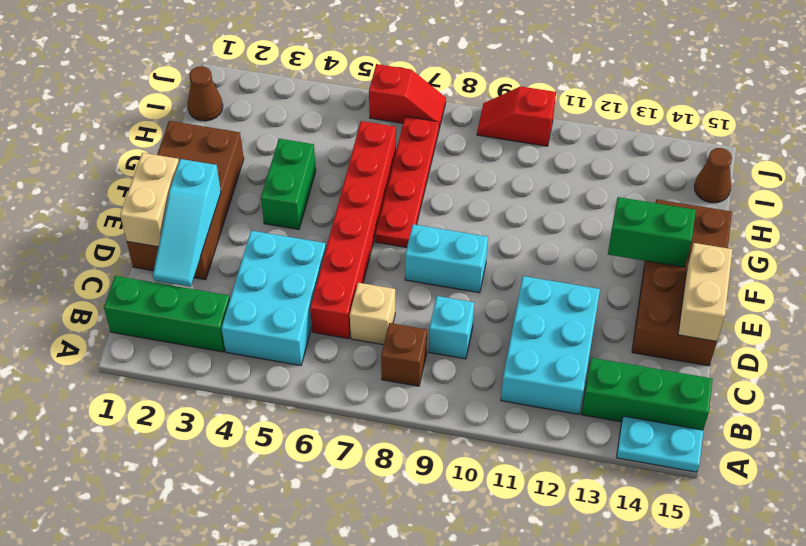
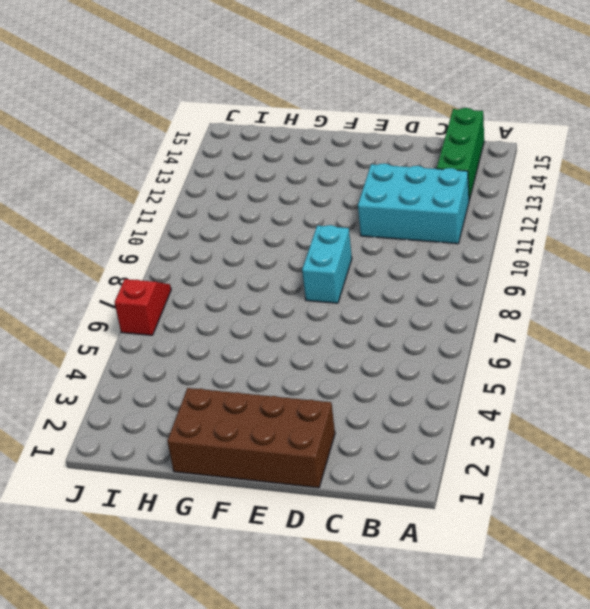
none -> cyan plate A14:A15 level 1
none -> green brick B1:B3 level 1
none -> cyan brick B4:D5 level 1

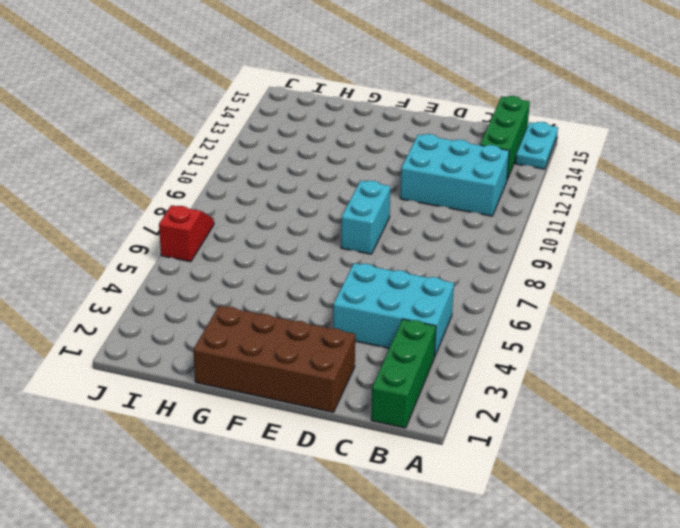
none -> brown brick B8 level 1
none -> red brick C6:H6 level 1
none -> tan brick C7 level 1

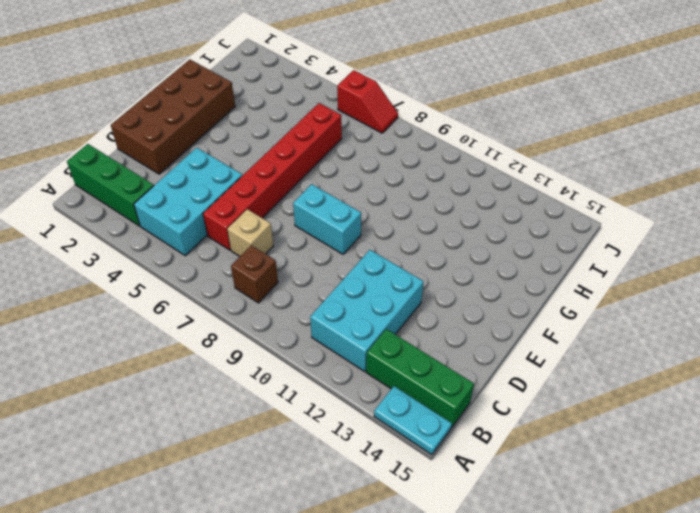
none -> cyan brick C9 level 1
none -> brown brick D14:G15 level 1
none -> green brick F4:G4 level 1

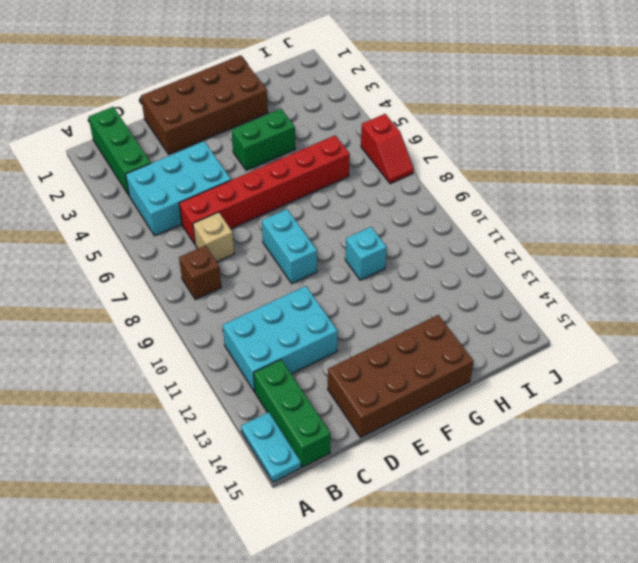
cyan brick G10 level 1 -> cyan brick C9 level 1
none -> red plate F7:I7 level 1
none -> brown cone I1 level 1
none -> brown cone I15 level 1

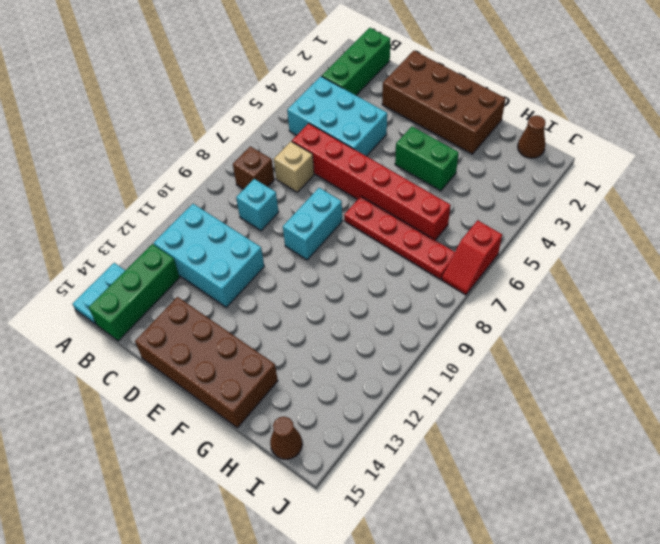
none -> red slope J9:J10 level 1 top 10
none -> cyan slope C2:E2 level 2 top E
none -> tan brick D1:E1 level 2

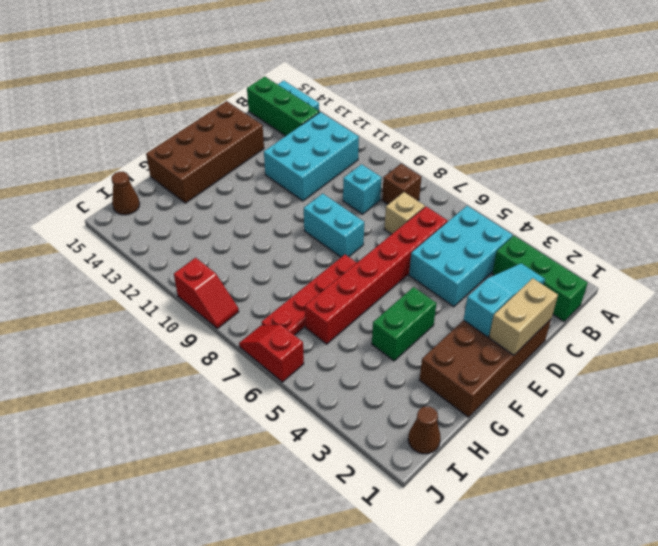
none -> tan brick D15:E15 level 2
none -> green brick F13:F14 level 2

